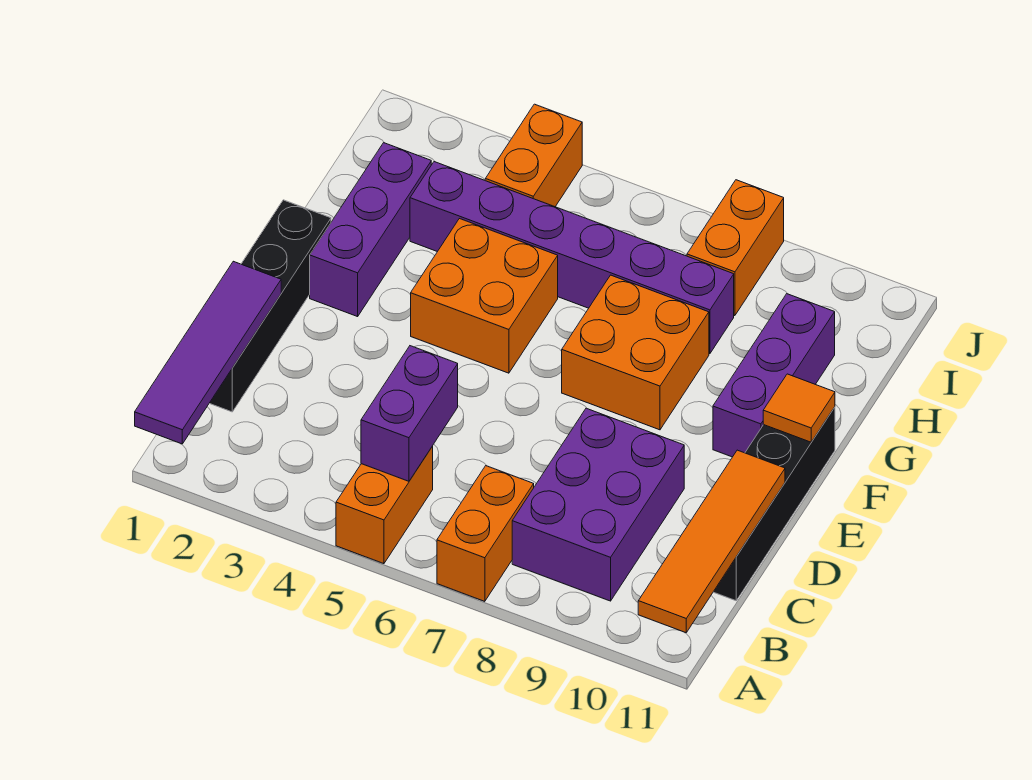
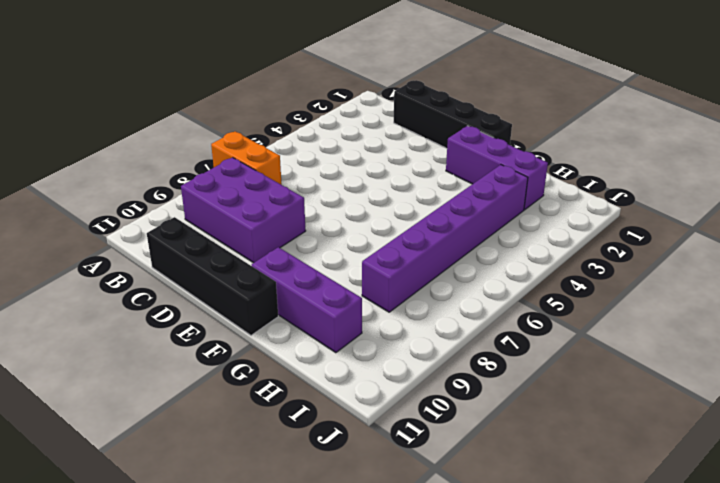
none -> orange brick A5:B5 level 1
none -> orange brick F4:G5 level 1
none -> orange brick F7:G8 level 1

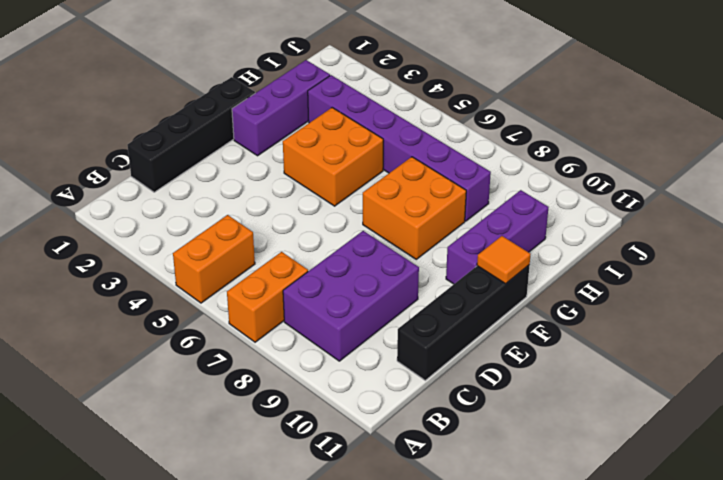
none -> orange brick I4:J4 level 1
none -> orange brick I8:J8 level 1
none -> purple tile A1:D1 level 2

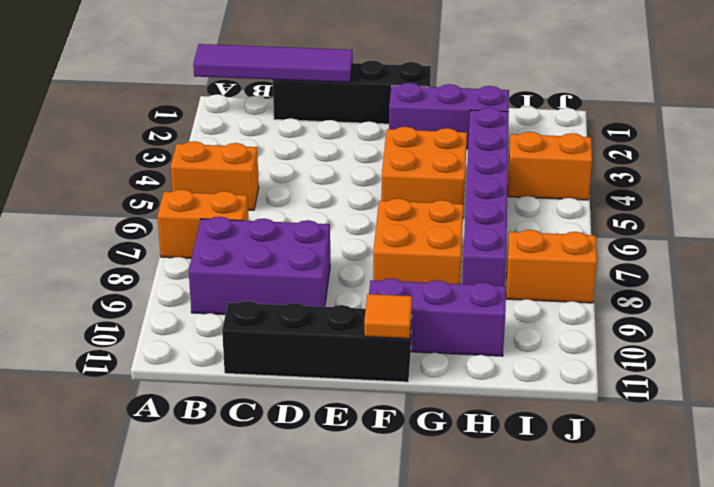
none -> orange tile A11:D11 level 2
none -> purple brick B5:C5 level 2

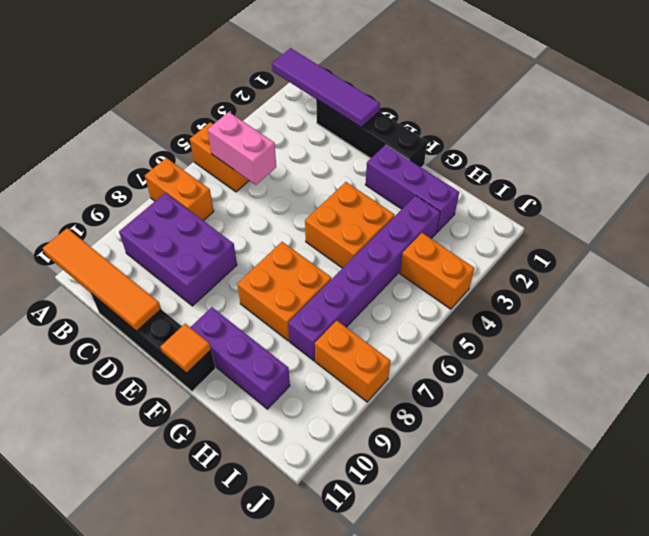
pink brick B5:C5 level 2 -> purple brick B5:C5 level 2

